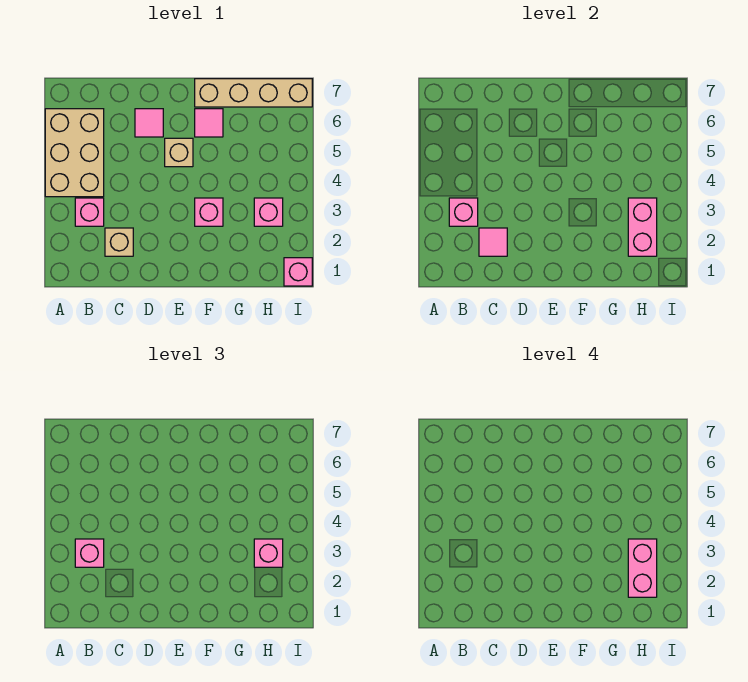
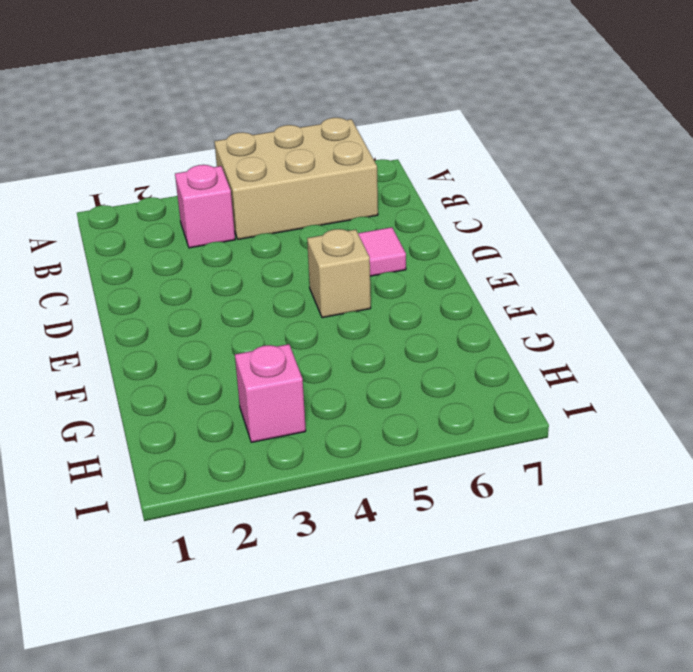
none -> tan brick C2 level 1
none -> pink brick F3 level 1
none -> pink tile F6 level 1

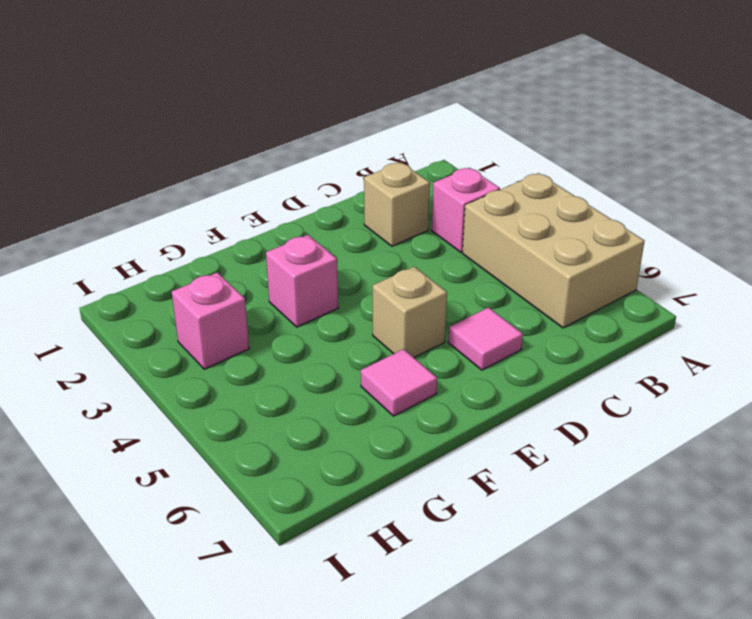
none -> tan brick F7:I7 level 1
none -> pink brick I1 level 1
none -> pink brick B3 level 2

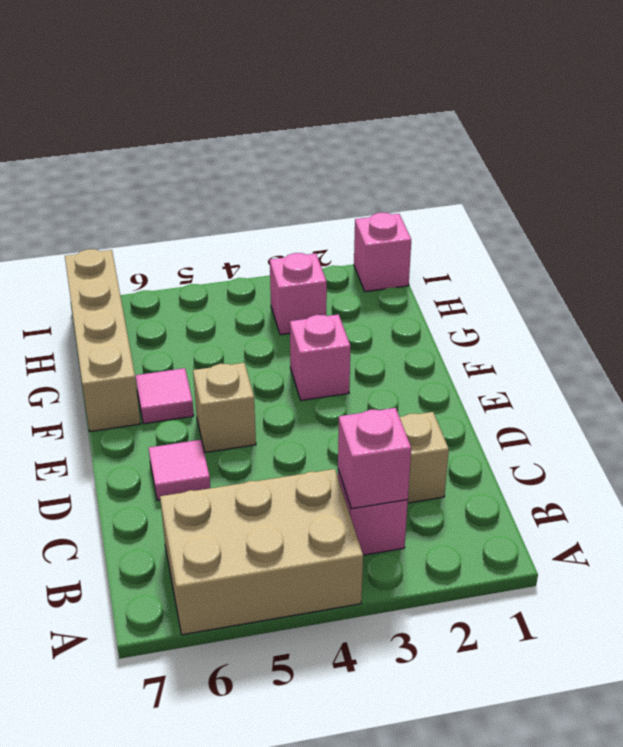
none -> pink tile C2 level 2
none -> pink brick H2:H3 level 2
none -> pink brick B3 level 3

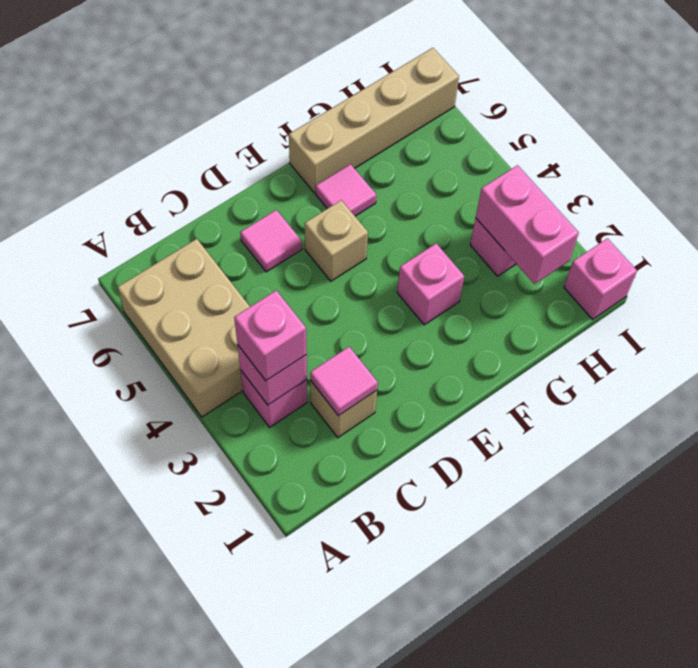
none -> pink brick H3 level 3
none -> pink brick H2:H3 level 4

